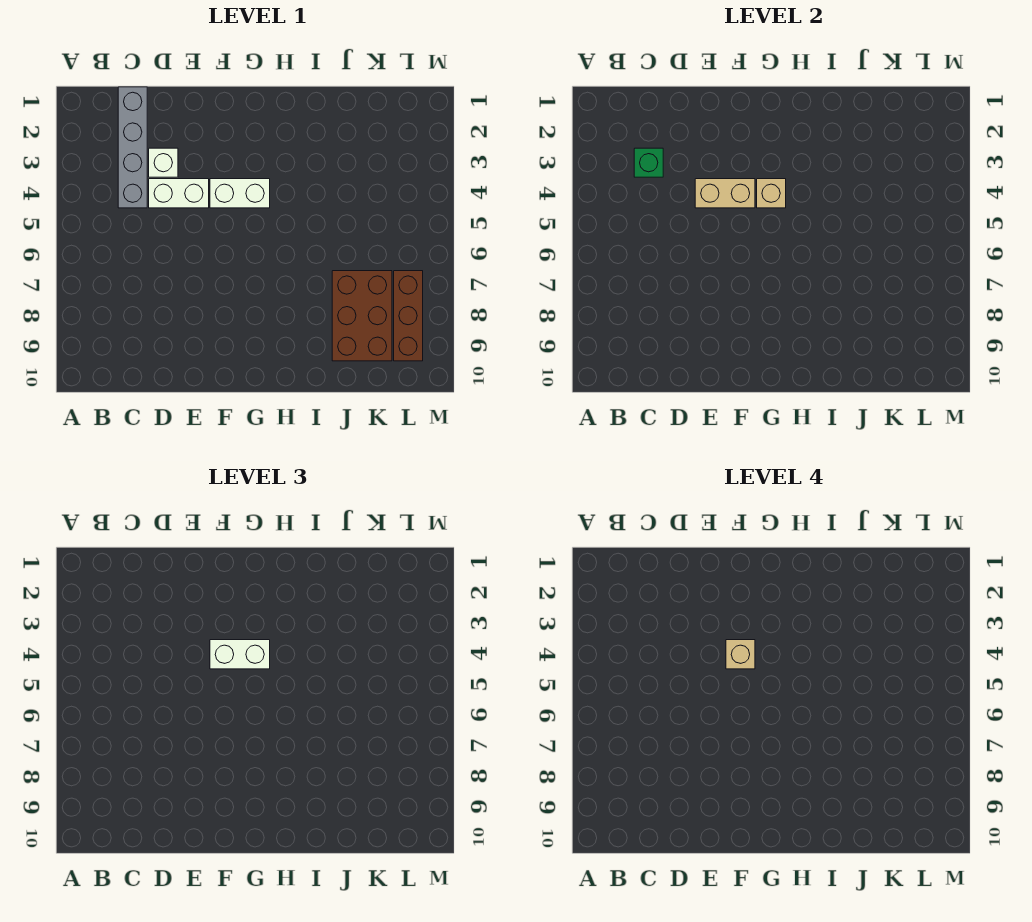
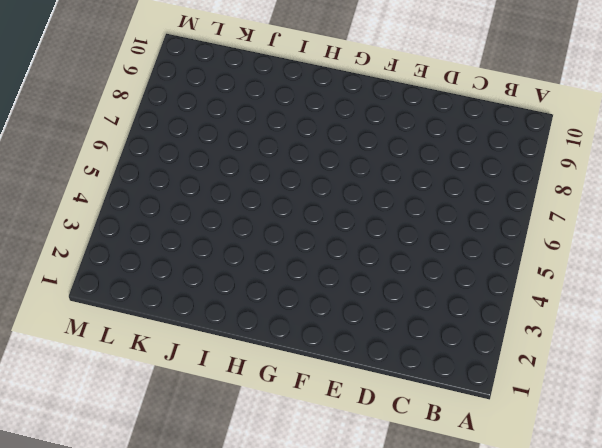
none -> grey brick C1:C4 level 1
none -> white brick D3 level 1

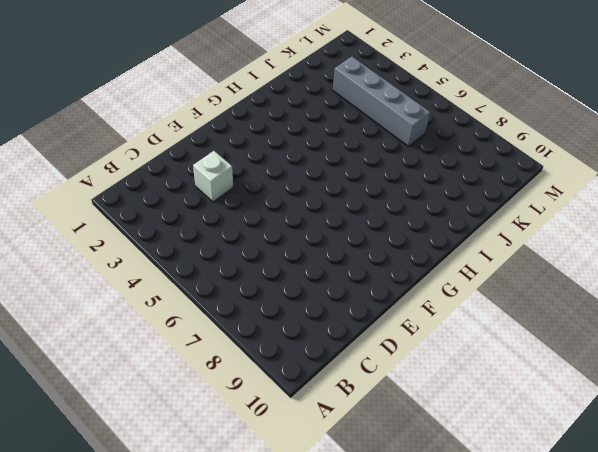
grey brick K3:K6 level 1 -> grey brick C1:C4 level 1
none -> white brick D4:E4 level 1
none -> white brick F4:G4 level 1

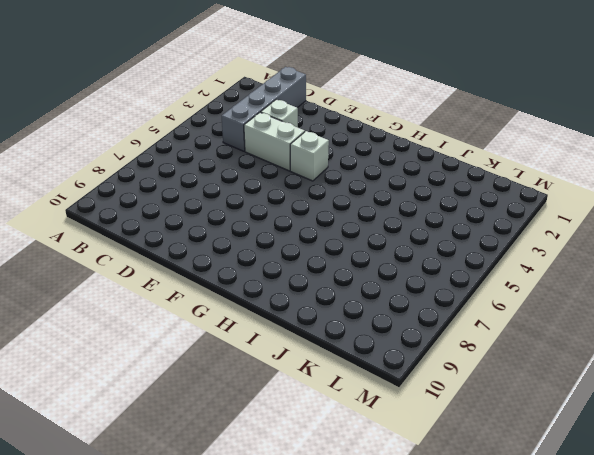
white brick F4 level 1 -> white brick F4:G4 level 1
none -> brown brick J7:K9 level 1
none -> brown brick L7:L9 level 1

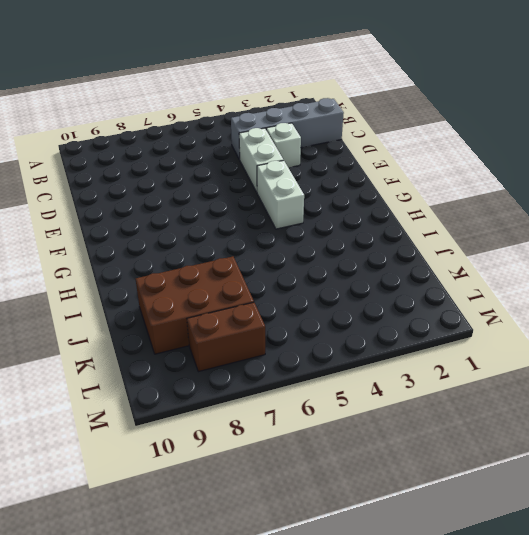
brown brick L7:L8 level 1 -> brown brick L7:L9 level 1
none -> green brick C3 level 2
none -> tan brick E4:F4 level 2

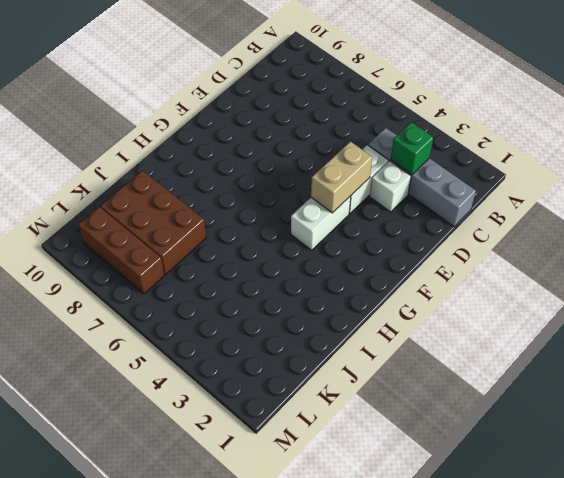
none -> tan brick G4 level 2
none -> white brick F4:G4 level 3

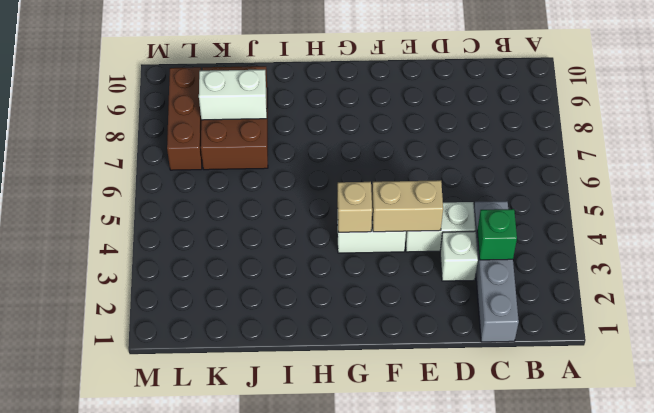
white brick J8:K8 level 2 -> white brick F4:G4 level 3
none -> tan brick F4 level 4

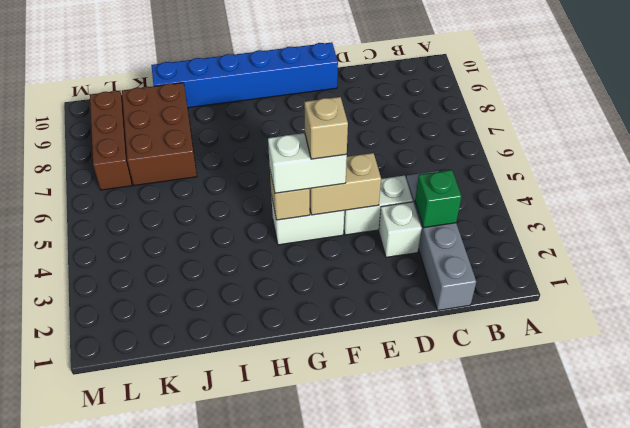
blue brick E10:J10 level 1 -> none

